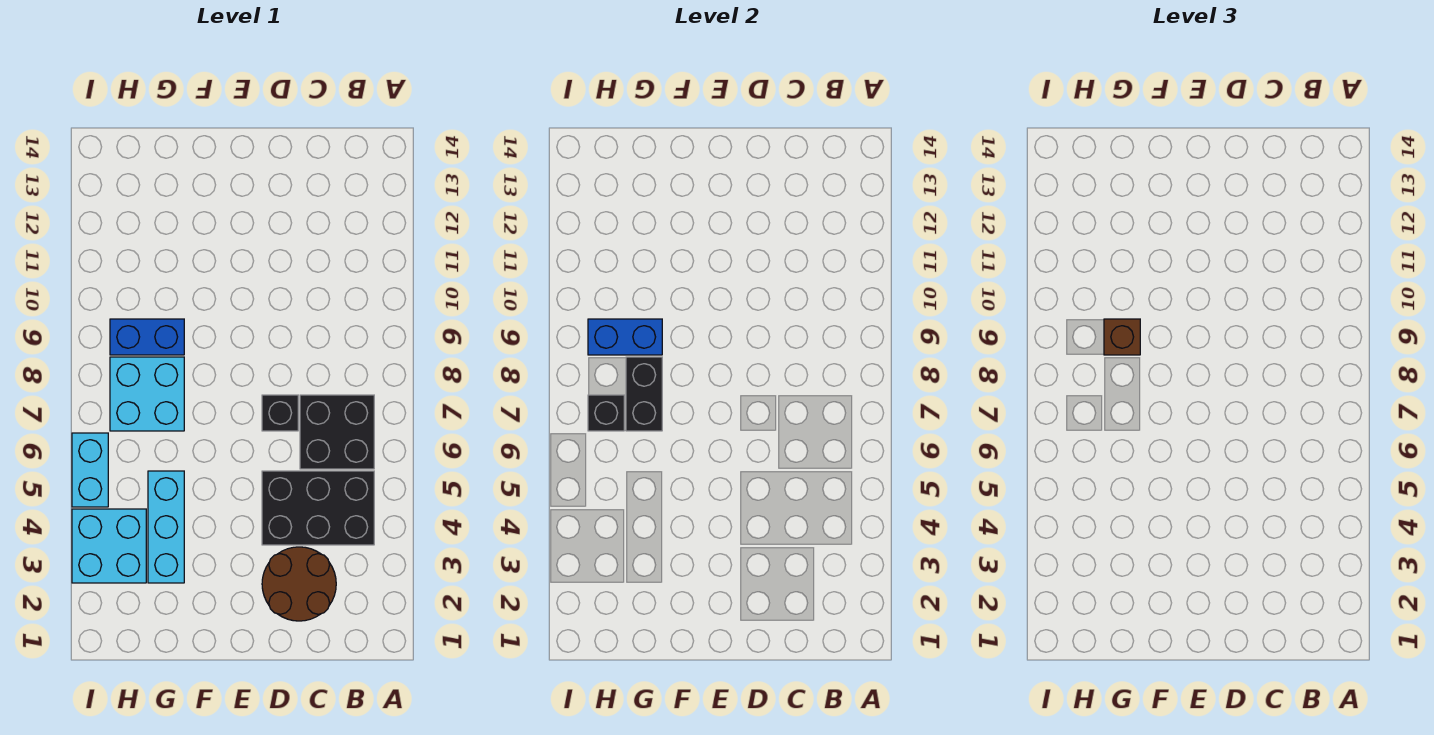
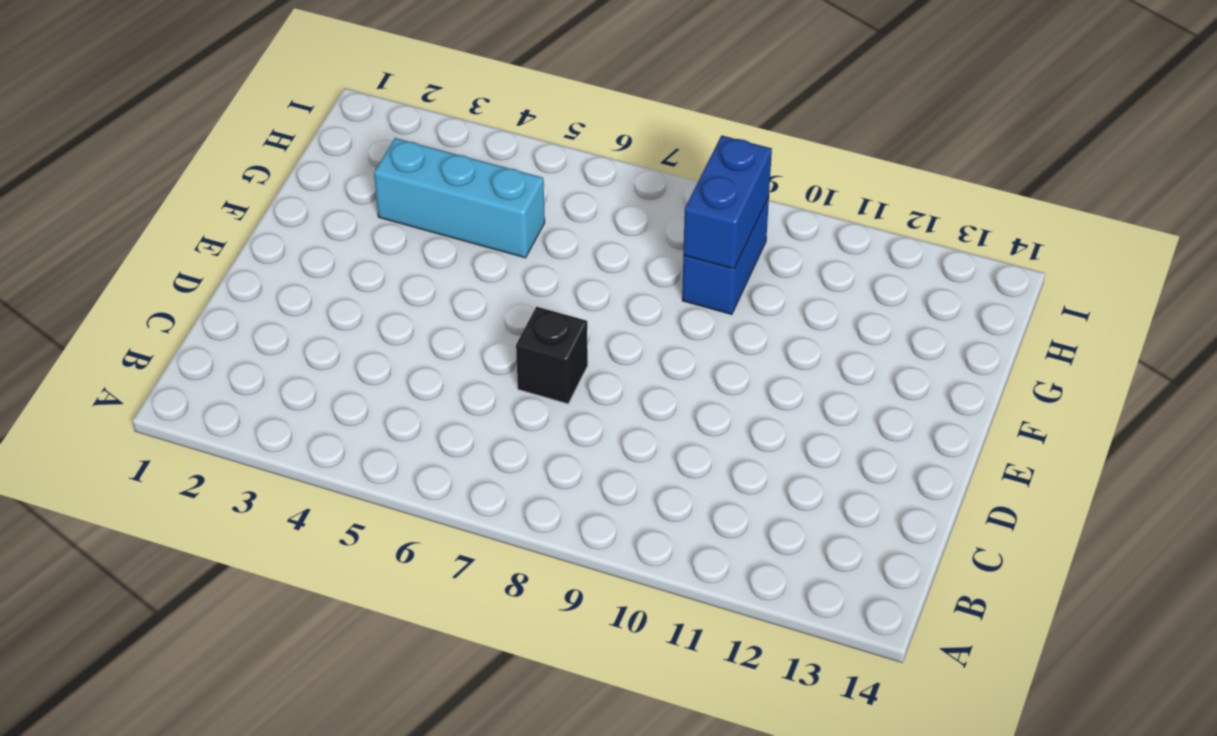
none -> black brick B4:D5 level 1
none -> black brick B6:C7 level 1
none -> brown round brick C2:D3 level 1

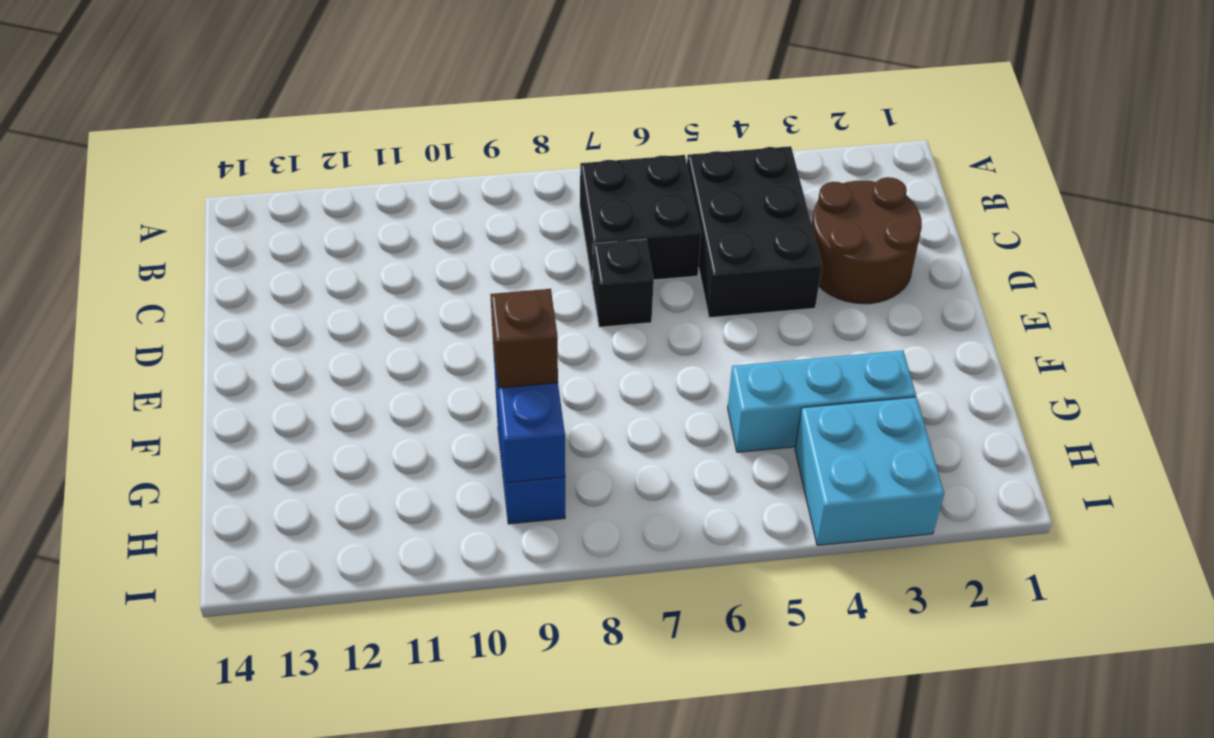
none -> cyan brick G7:H8 level 1
none -> cyan brick I5:I6 level 1
none -> black brick G7:G8 level 2

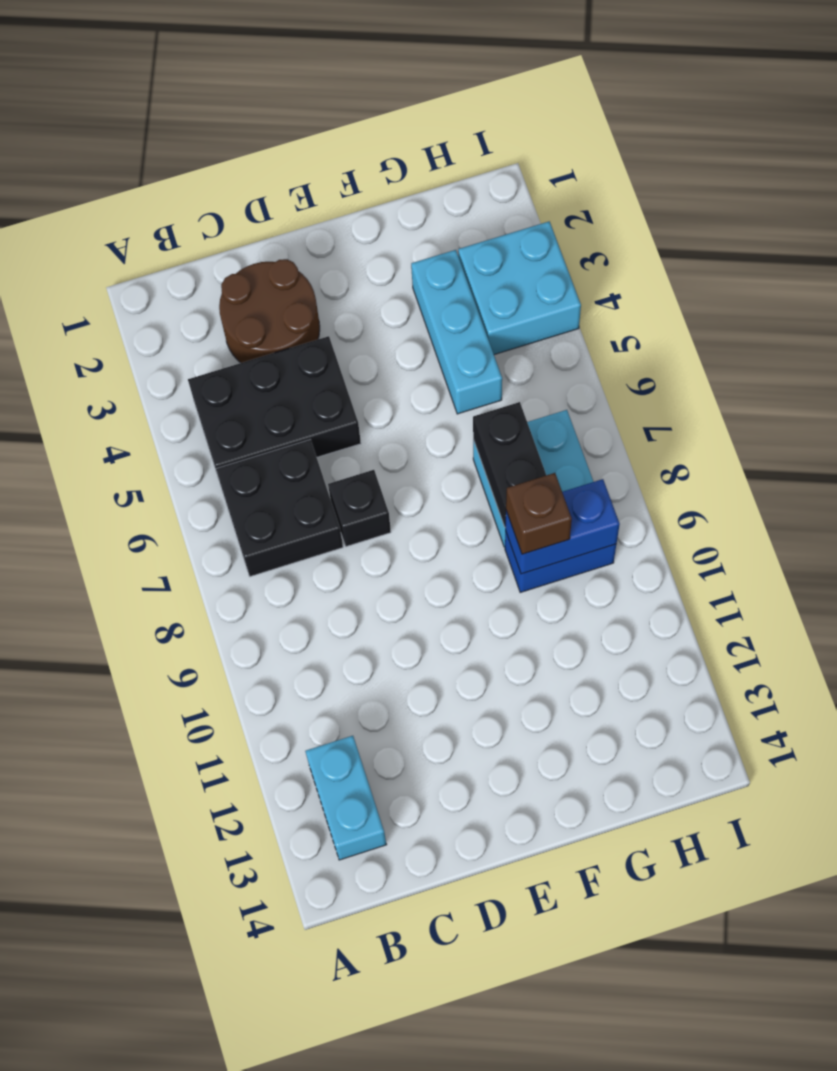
cyan brick B12:B13 level 1 -> cyan brick I5:I6 level 1
none -> black brick H7 level 2

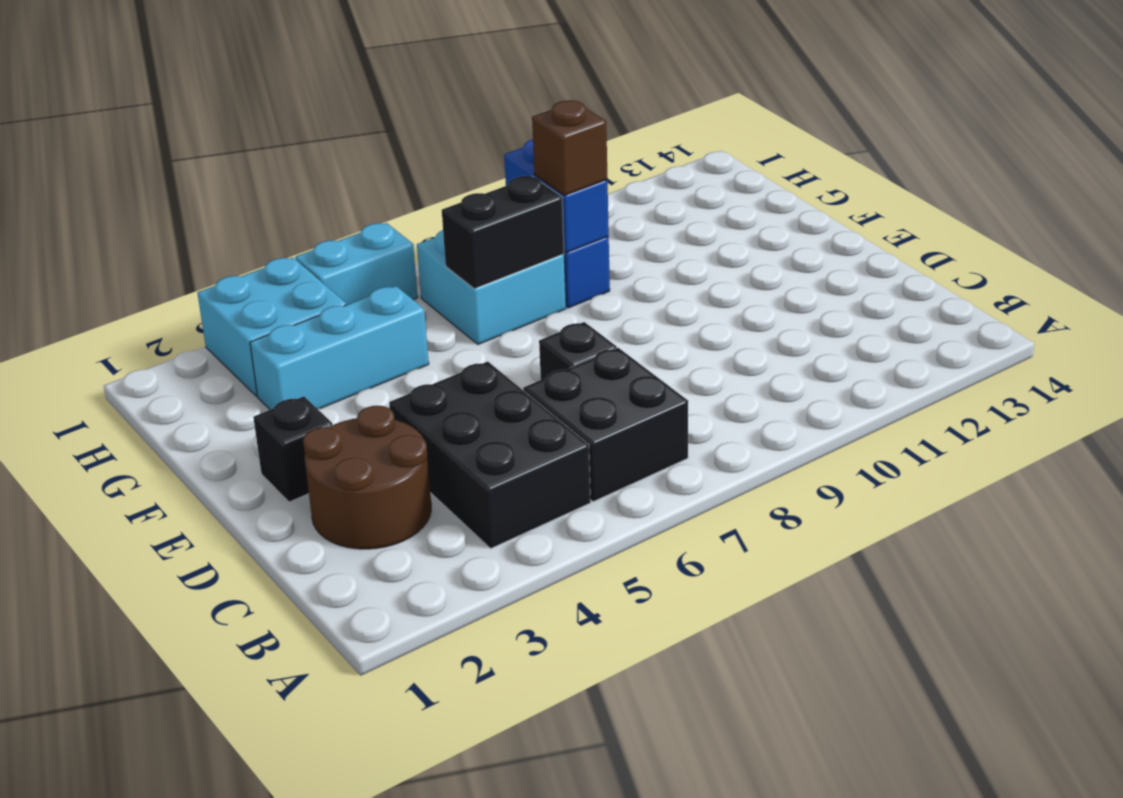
black brick E2 level 1 -> black brick H7 level 2

